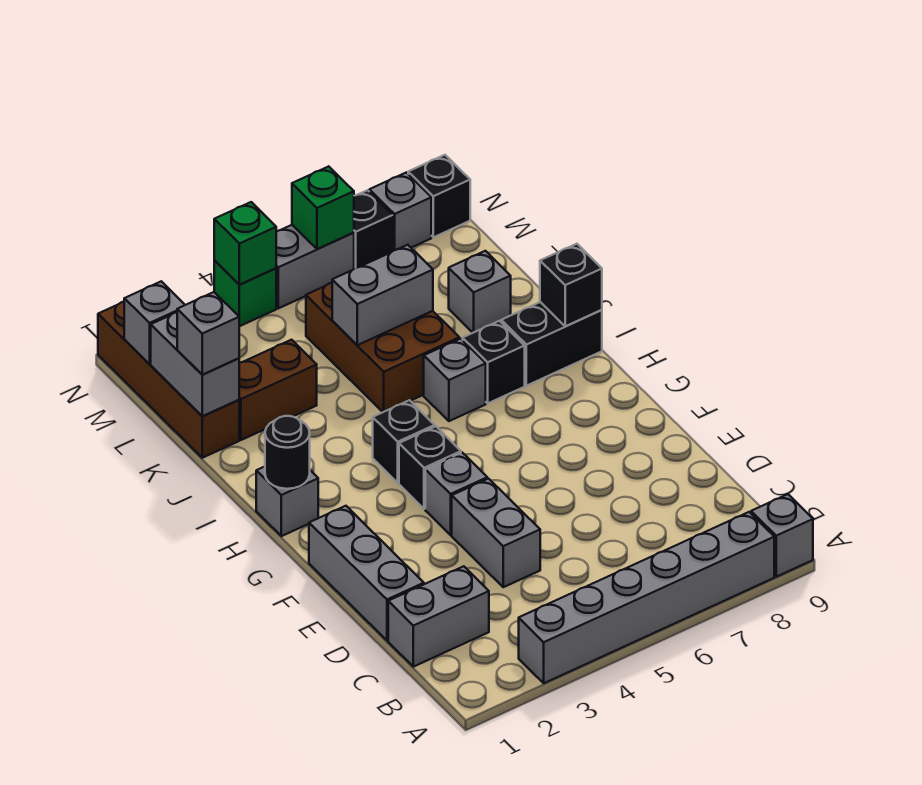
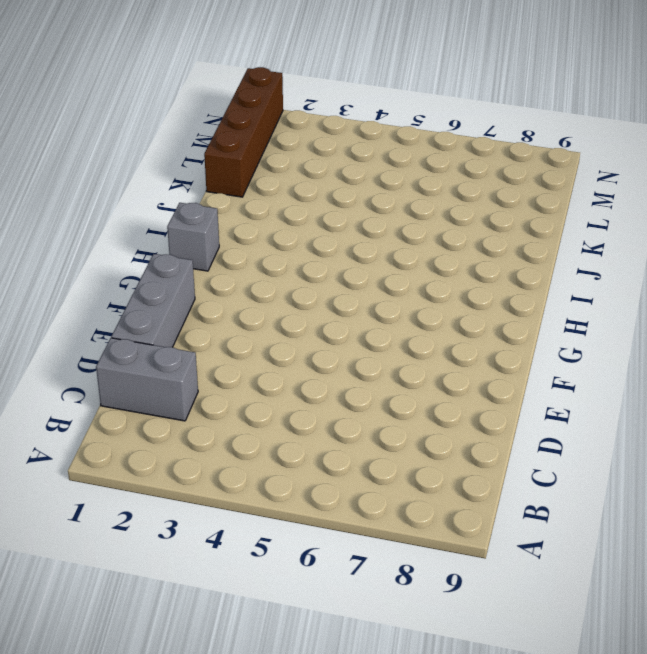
none -> grey brick A3:A8 level 1
none -> grey brick A9 level 1
none -> grey brick D4:E4 level 1

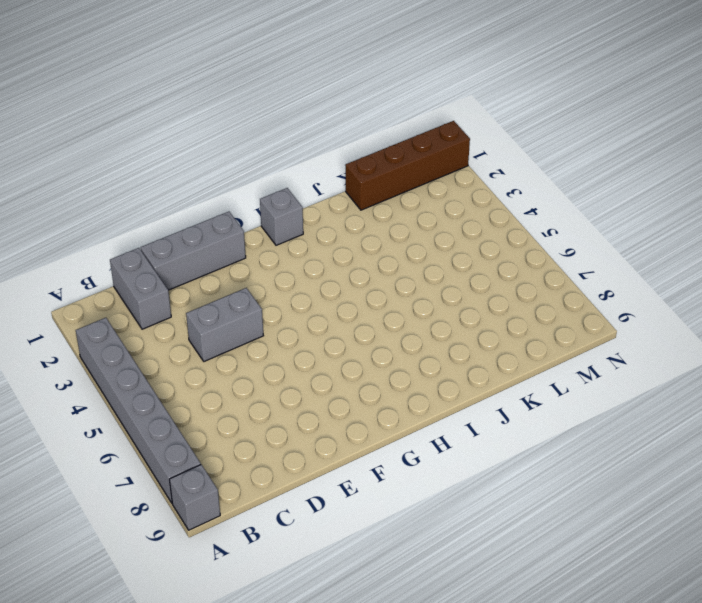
none -> grey brick F4 level 1
none -> black brick G4 level 1
none -> black brick H4 level 1

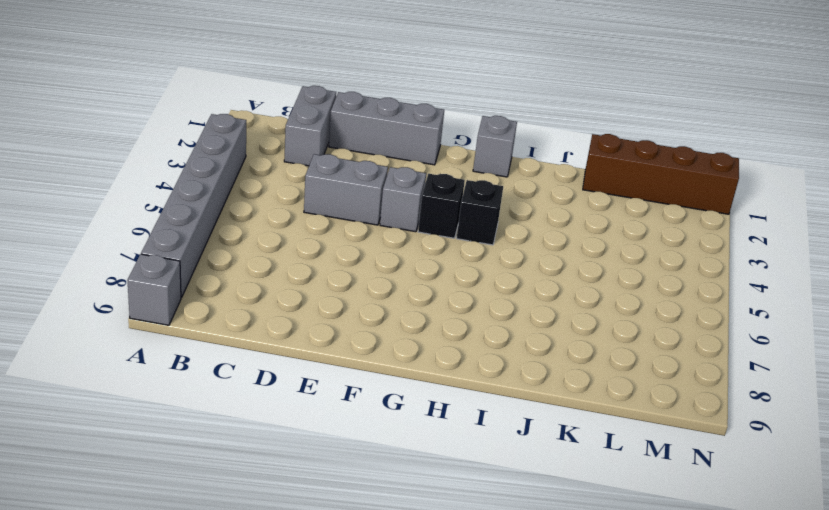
none -> grey brick I6 level 1
none -> black brick I7 level 1
none -> black brick I8:I9 level 1

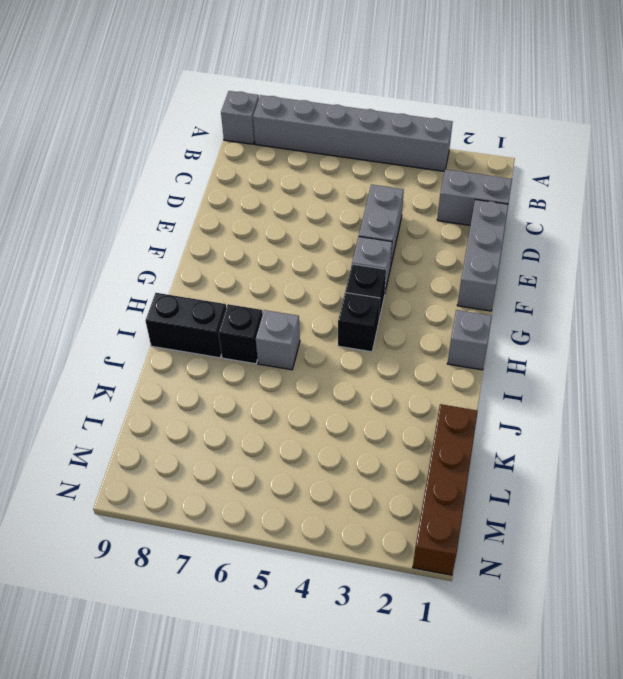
none -> brown brick J5:L6 level 1
none -> brown brick K2:K3 level 1
none -> grey brick K8 level 1

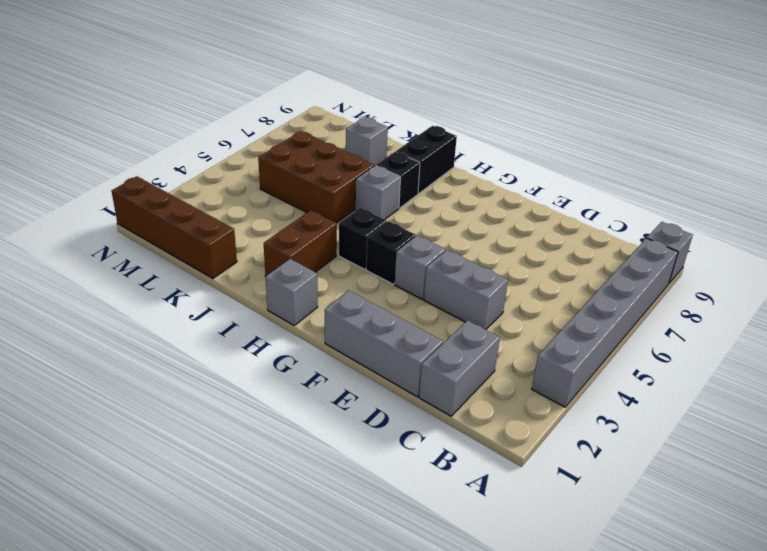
brown brick I2:I3 level 1 -> brown brick K2:K3 level 1
none -> green brick N4 level 1
none -> grey brick N5:N6 level 1
none -> black brick N7 level 1

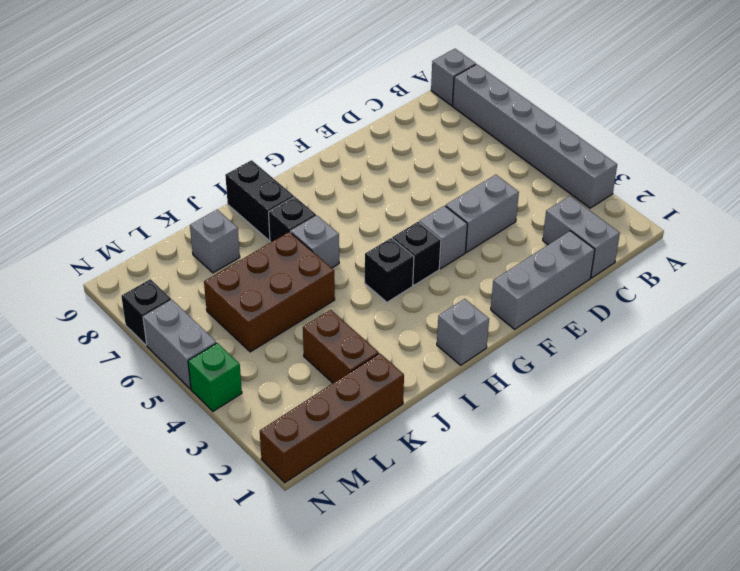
none -> grey brick N8 level 1
none -> black brick N9 level 1
none -> black round brick H1 level 2

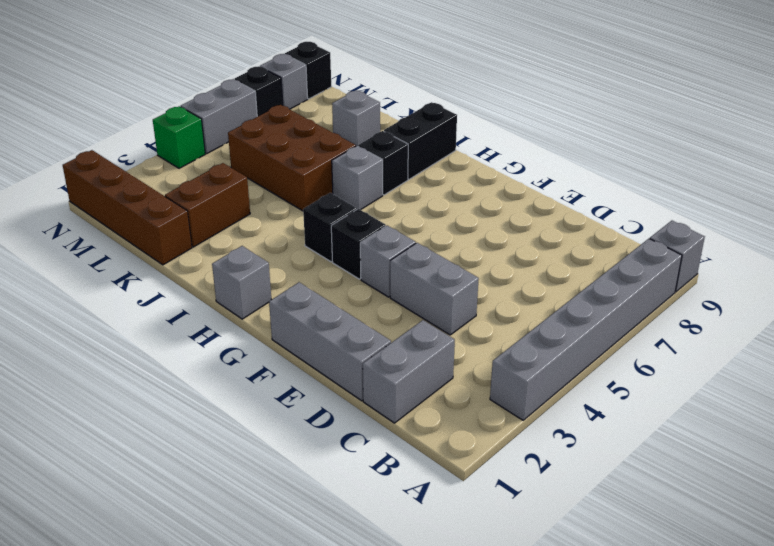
none -> black round brick H1 level 2
none -> black brick I9 level 2
none -> grey brick K1:L1 level 2

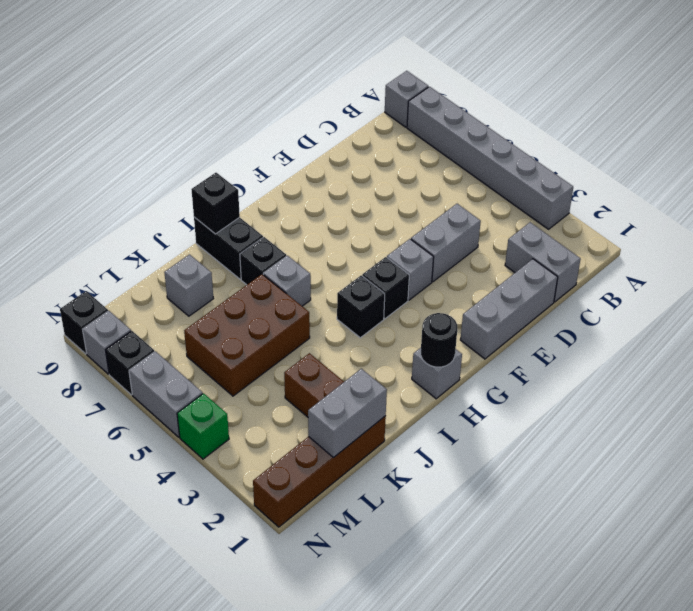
none -> grey brick K5:K6 level 2
none -> grey brick M1 level 2
none -> green brick N4 level 2

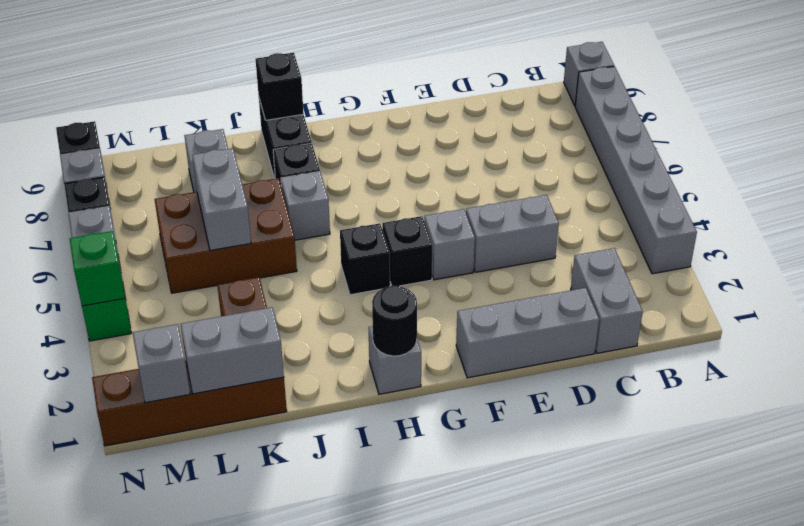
none -> green brick N6 level 2
none -> grey brick K1 level 3

